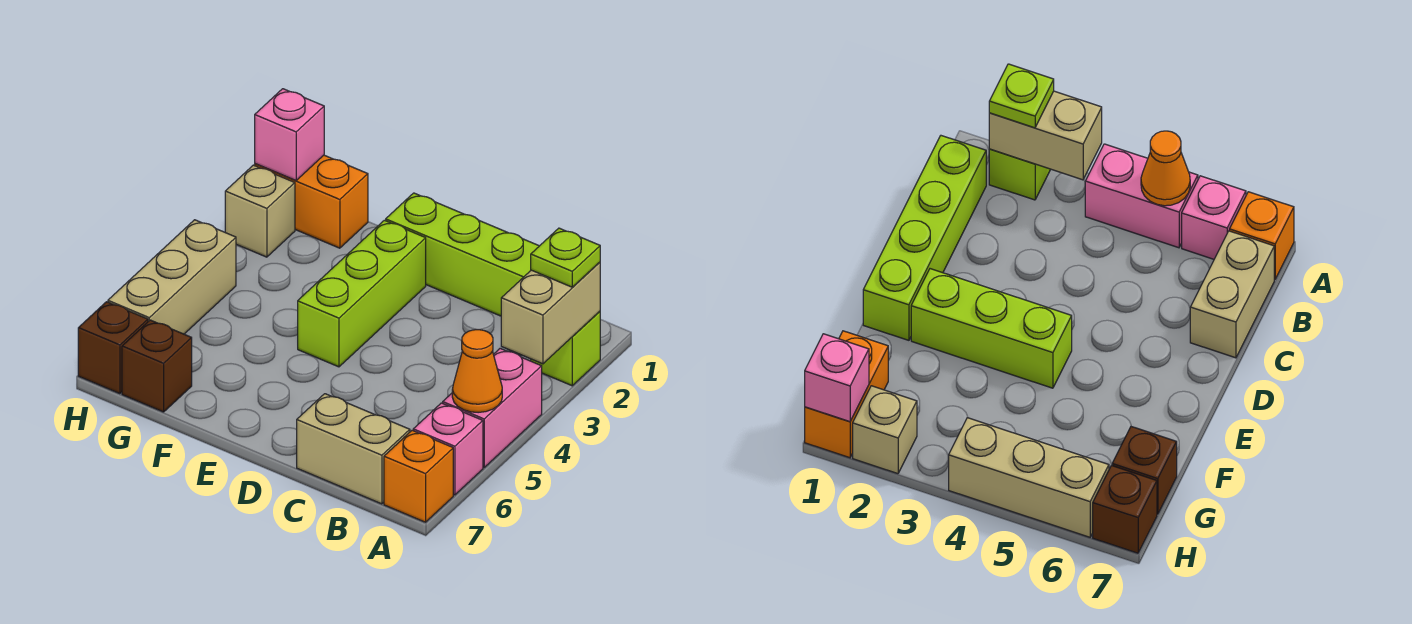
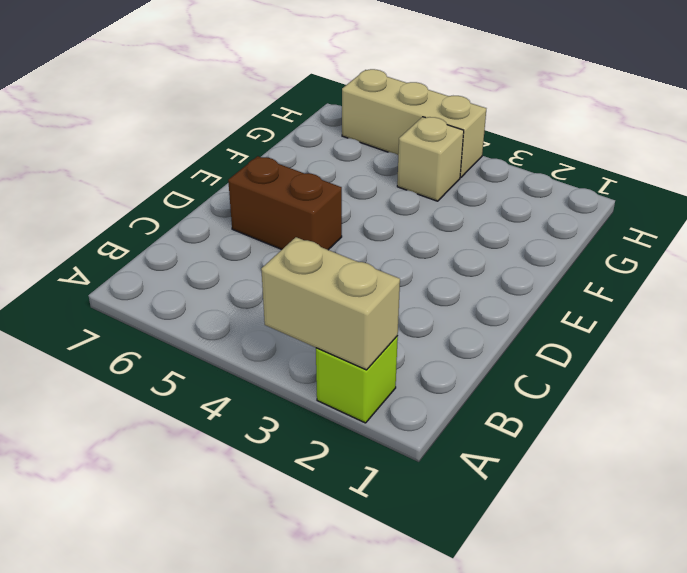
brown brick D5:D6 level 1 -> none
tan brick G4 level 1 -> tan brick H2 level 1
none -> pink brick A4:A5 level 1
none -> pink brick A6 level 1
none -> orange brick A7 level 1

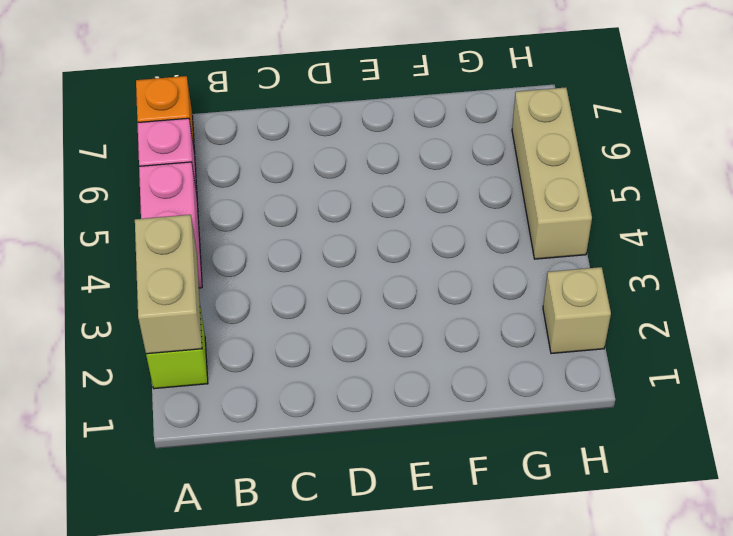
none -> lime brick B1:E1 level 1
none -> tan brick B7:C7 level 1
none -> lime brick E2:E4 level 1

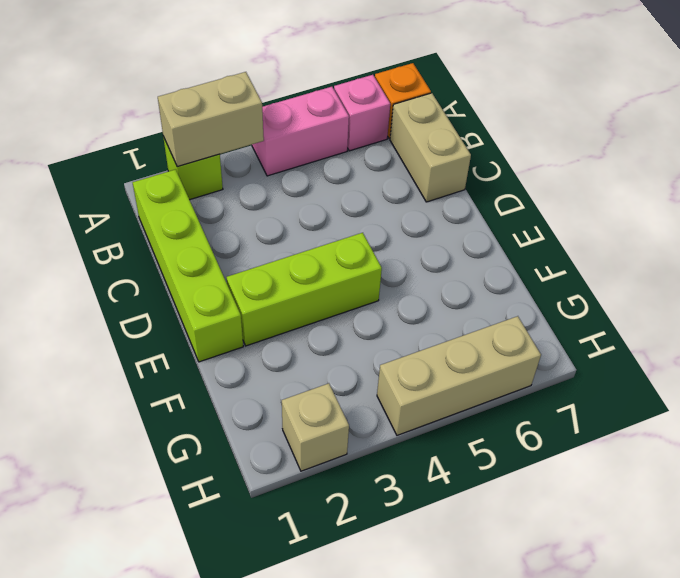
none -> orange brick G1:H1 level 1
none -> brown brick G7 level 1
none -> brown brick H7 level 1

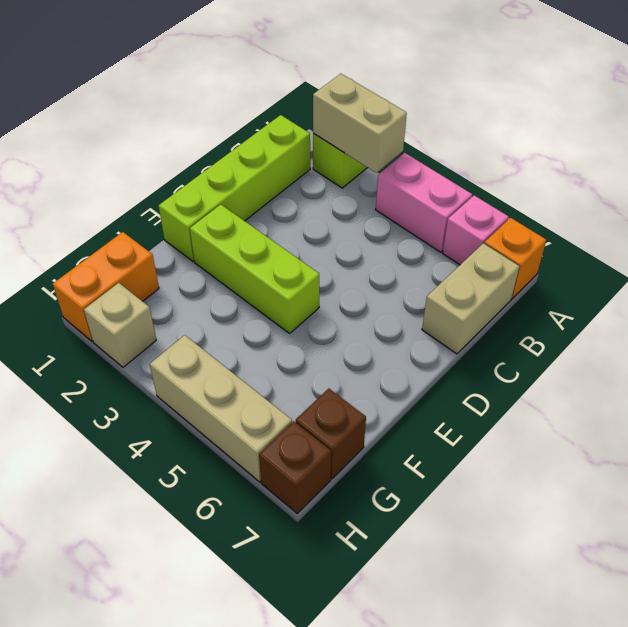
none -> orange cone A5 level 2
none -> pink brick H1 level 2
none -> lime plate A2 level 3

